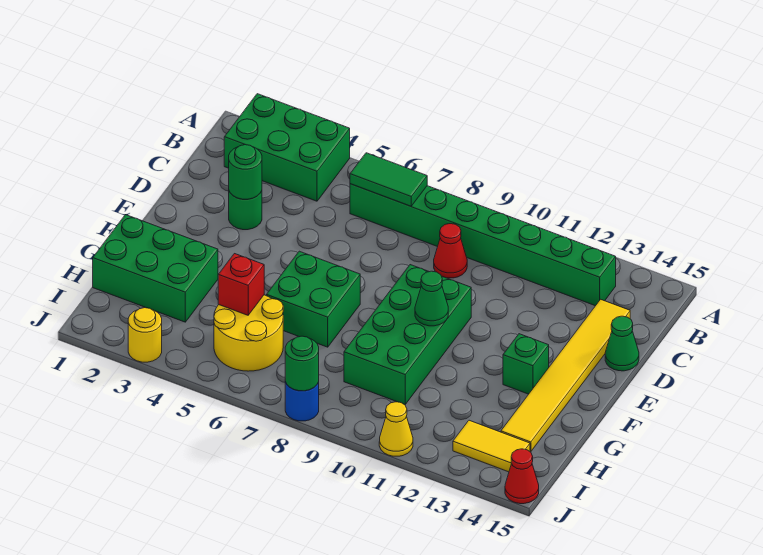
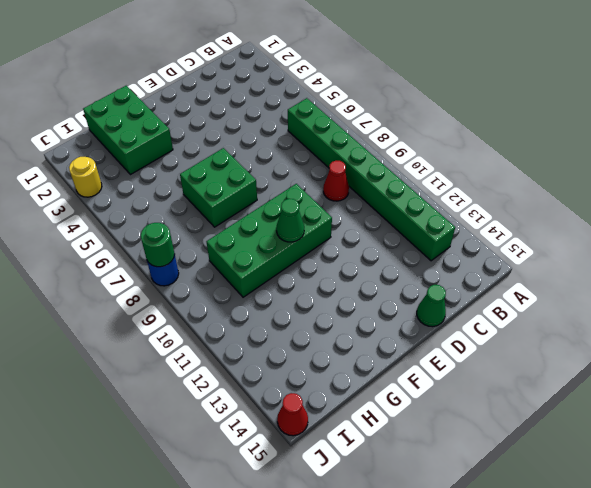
none -> green brick A2:B4 level 1
none -> yellow tile C14:H14 level 1
none -> green round brick D3 level 1

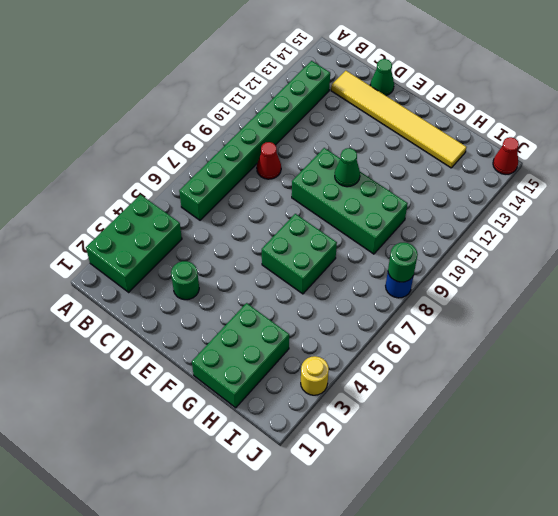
none -> green brick F13 level 1
none -> yellow round brick H5:I6 level 1
none -> yellow tile I13:I14 level 1

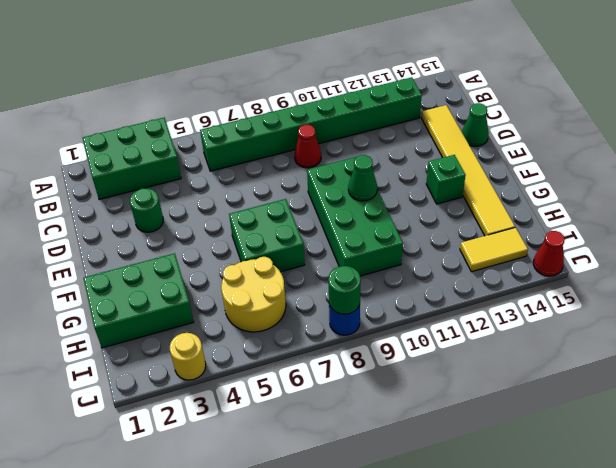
none -> yellow cone J11 level 1
none -> green tile B6:B7 level 2
none -> green round brick D3 level 2

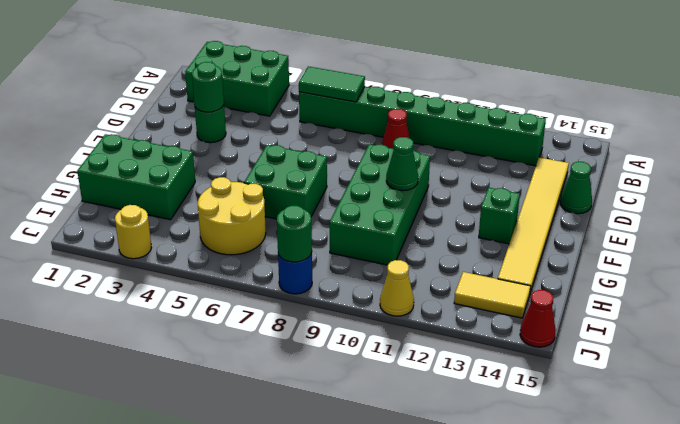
none -> red brick H5 level 2

